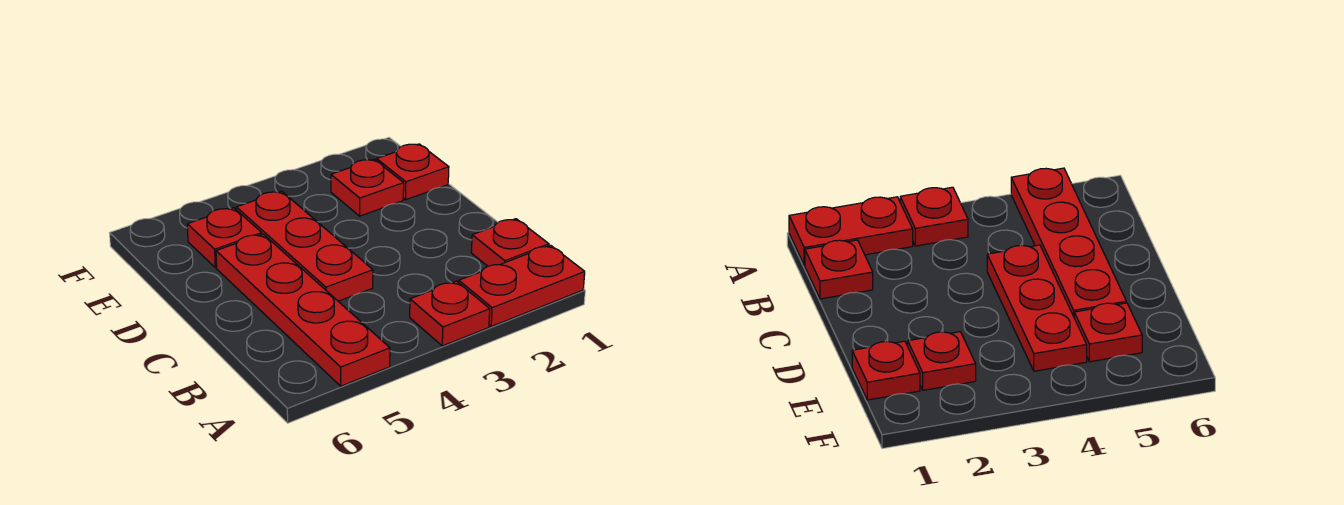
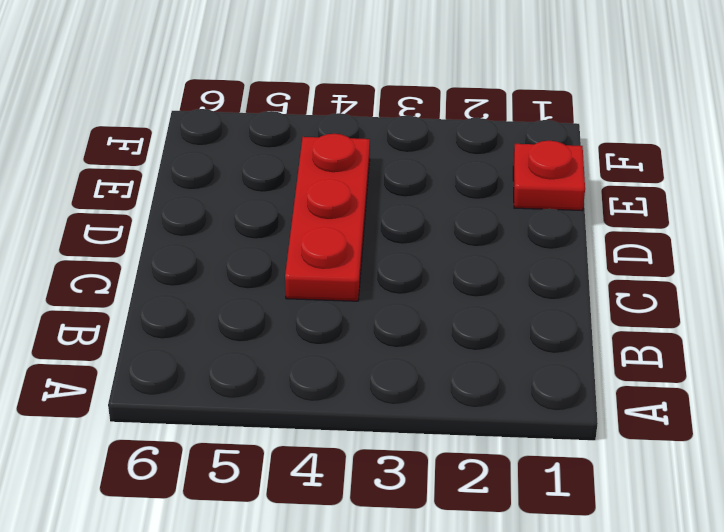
none -> red plate A1:A2 level 1
none -> red plate A3 level 1

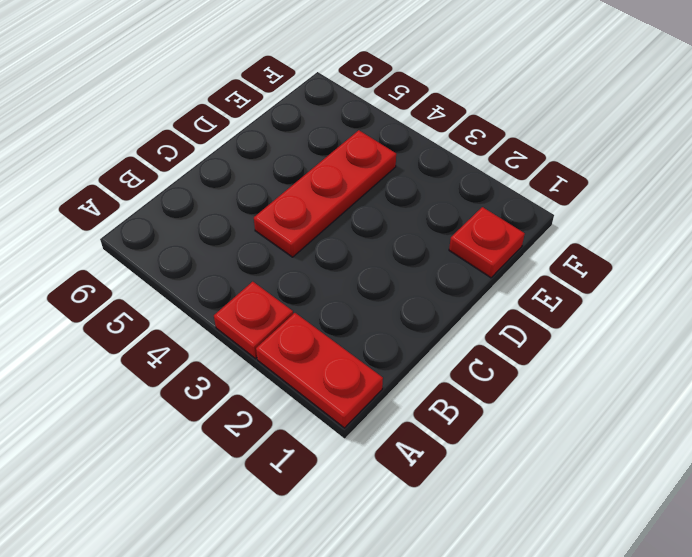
none -> red plate A5:D5 level 1
none -> red plate B1 level 1

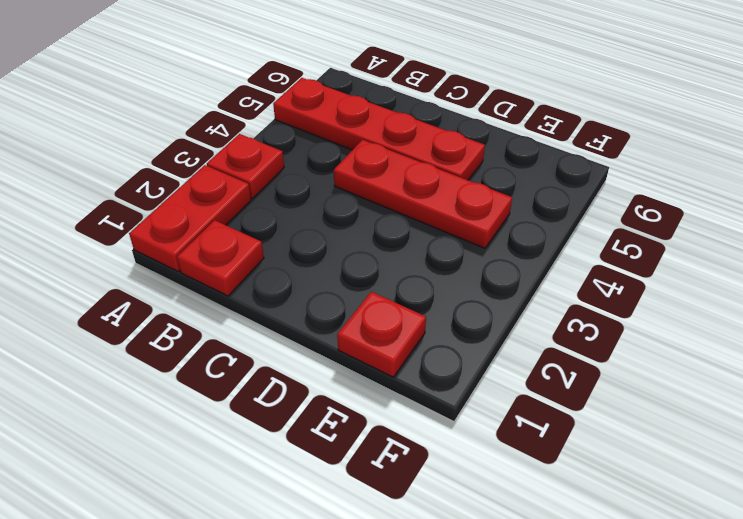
none -> red plate E2 level 1
none -> red plate E5 level 1

